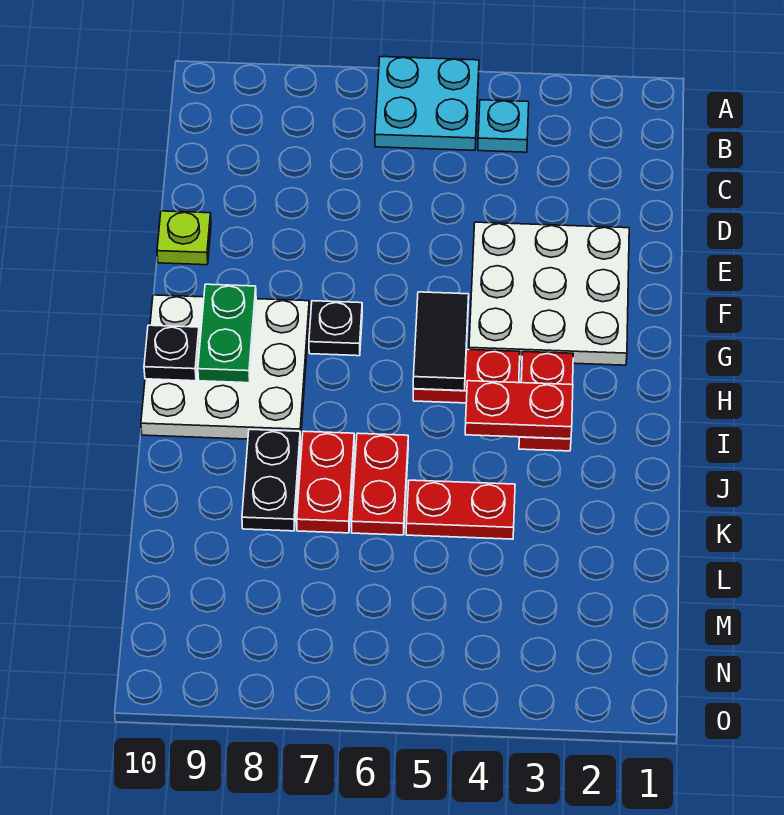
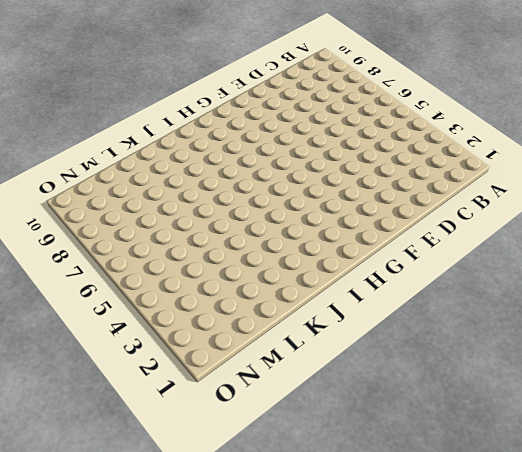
none -> cyan plate A5:B6 level 1
none -> cyan plate B4 level 1
none -> white plate E2:G4 level 1

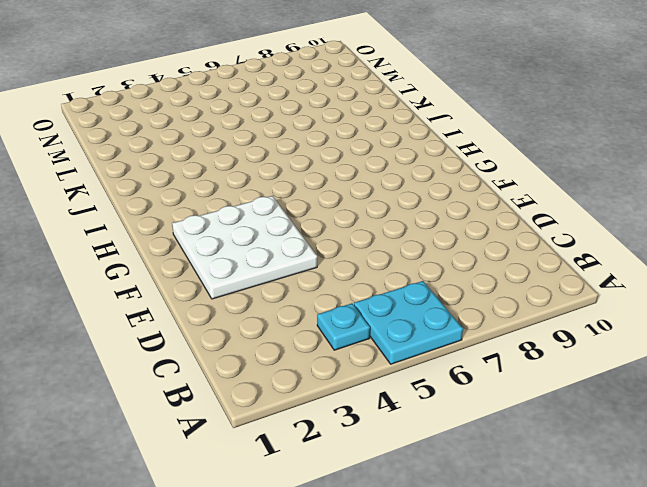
none -> lime plate E10 level 1
none -> black plate G7 level 1
none -> white plate G8:I10 level 1

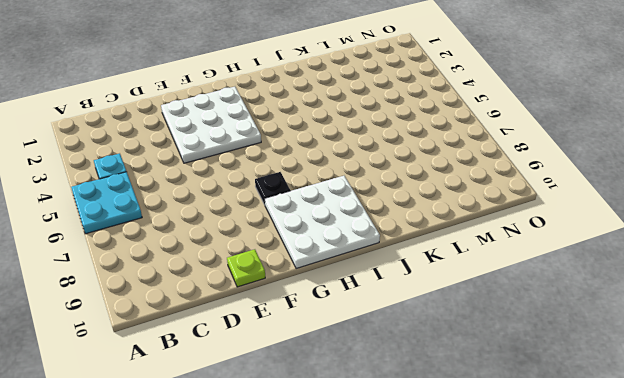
none -> red plate H3:I3 level 1
none -> red plate H4:H5 level 1
none -> red plate J6:K6 level 1

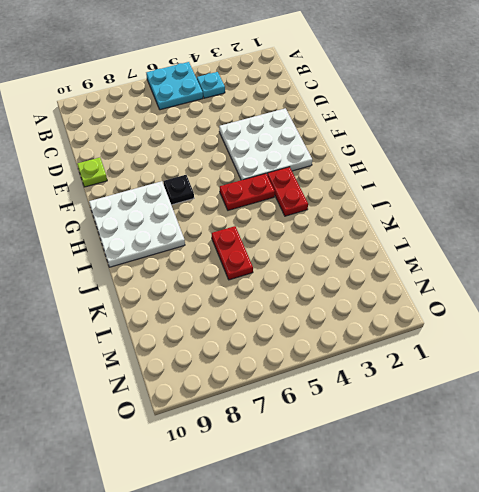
none -> red plate J7:K7 level 1
none -> black plate J8:K8 level 1
none -> red plate K4:K5 level 1

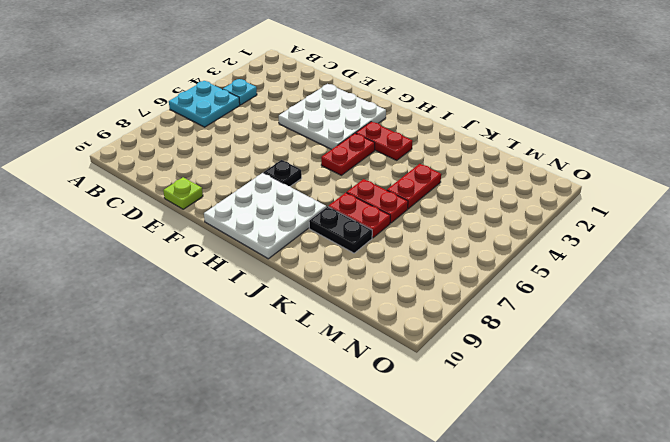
none -> black tile G5:H5 level 2
none -> green plate G9:H9 level 2
none -> black plate H10 level 2

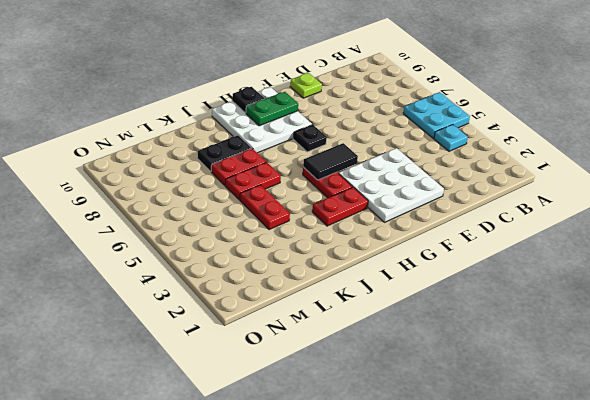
none -> red plate I3:I4 level 2

